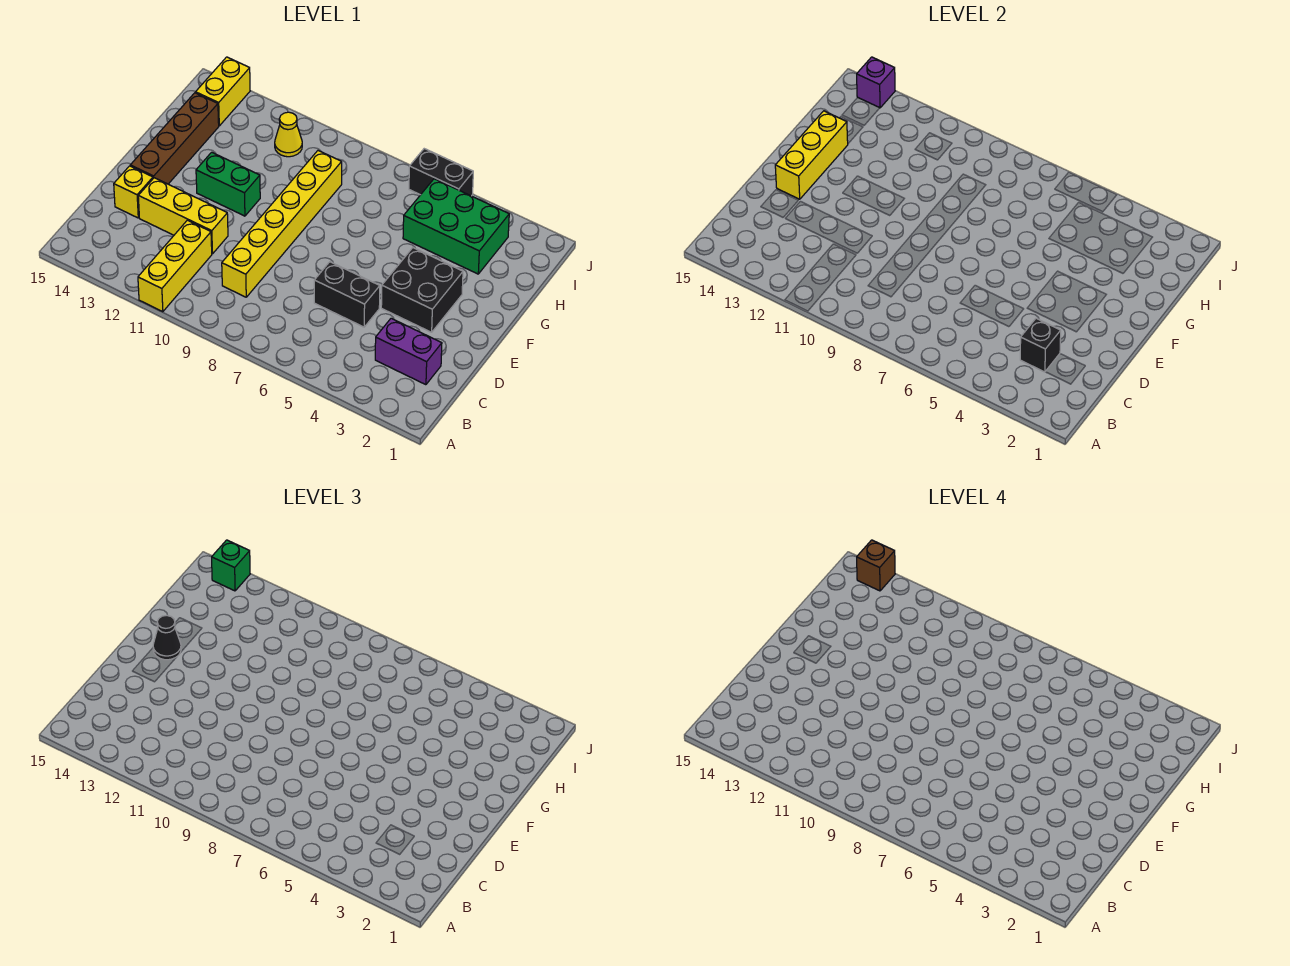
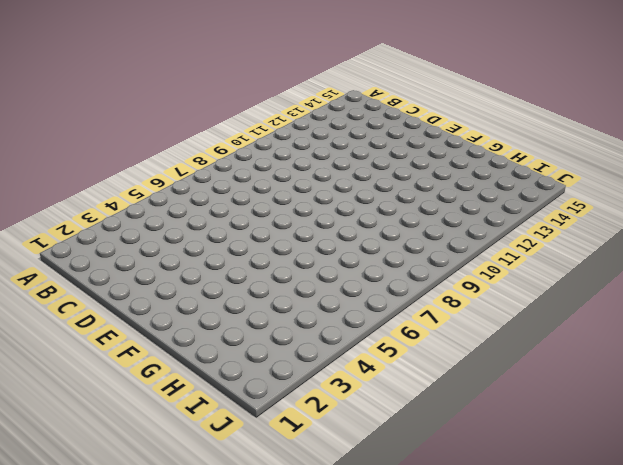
none -> yellow brick A11:C11 level 1
none -> purple brick C2:C3 level 1
none -> yellow brick C9:H9 level 1

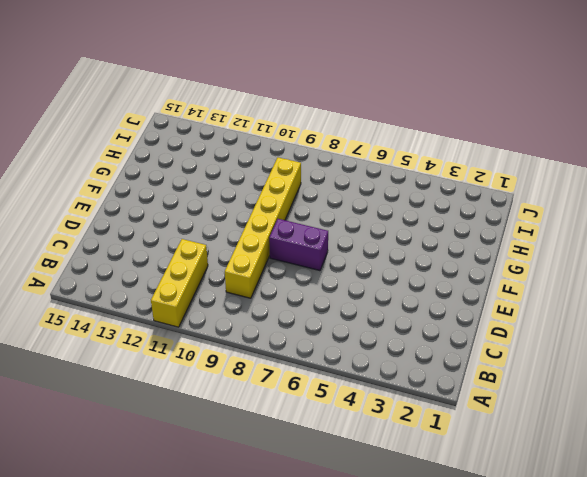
purple brick E7:E8 level 1 -> purple brick C2:C3 level 1
none -> black brick D5:D6 level 1
none -> yellow brick D11:D13 level 1
none -> yellow brick D14 level 1

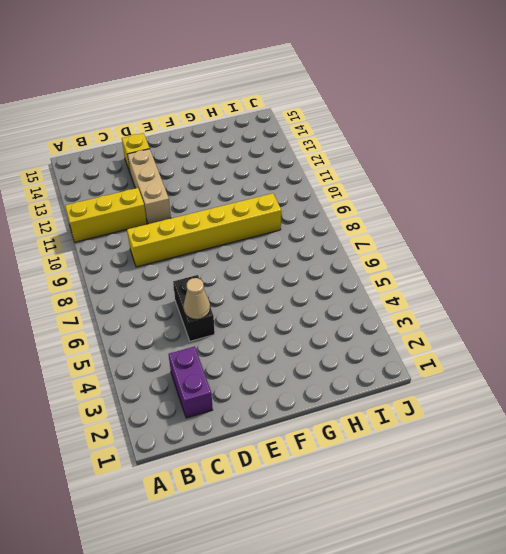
tan cone D5 level 2 -> none
tan brick D11:D13 level 1 -> yellow brick D11:D13 level 1
none -> black brick E3:F4 level 1
none -> brown brick E14:H14 level 1
none -> green brick F11:F12 level 1

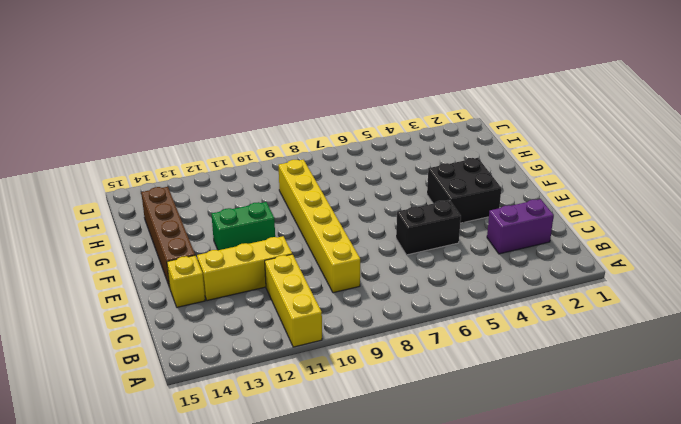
none -> green brick H3:I5 level 1
none -> yellow cone I11 level 1
none -> yellow brick I14:J14 level 1

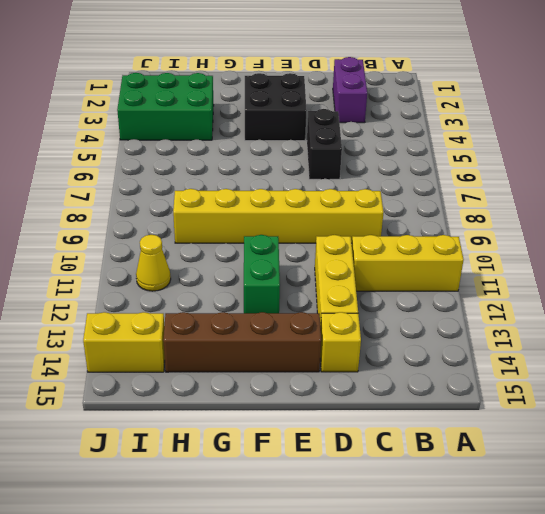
green brick H3:J4 level 1 -> green brick H3:I5 level 1
none -> black brick J5:J6 level 1
none -> black brick C3 level 2
none -> yellow brick E14:G14 level 2

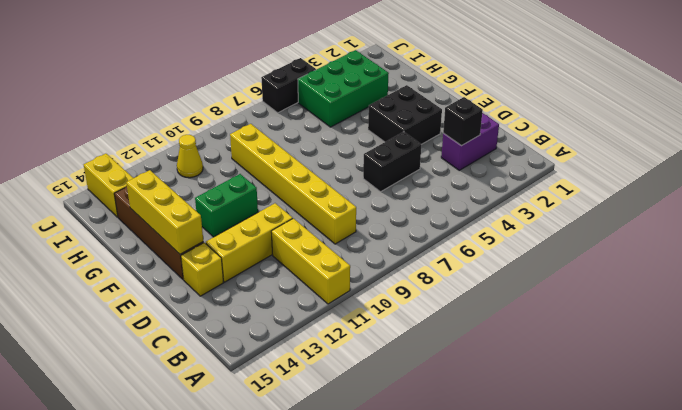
none -> purple brick J14 level 2
none -> black cone F14 level 3
none -> green brick J14 level 3

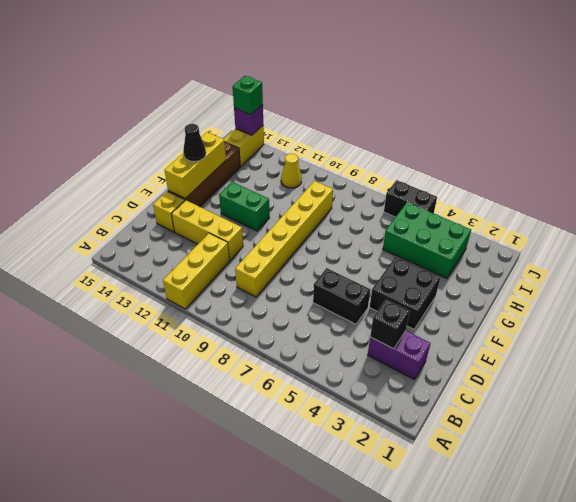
none -> brown brick J14 level 4

